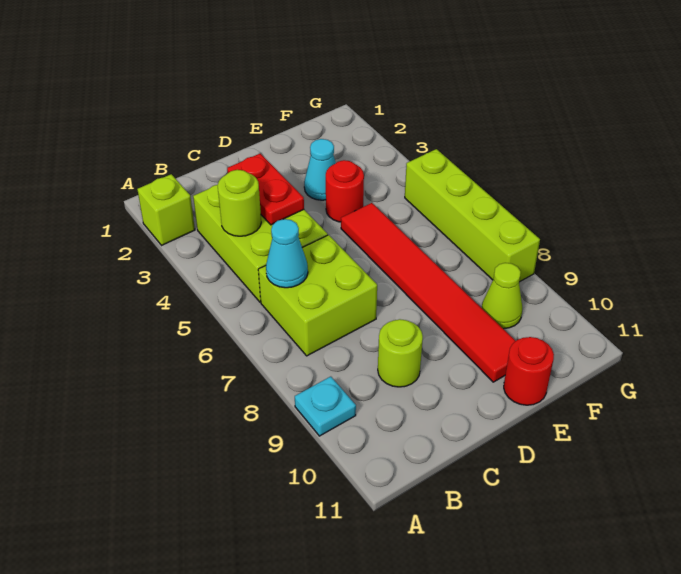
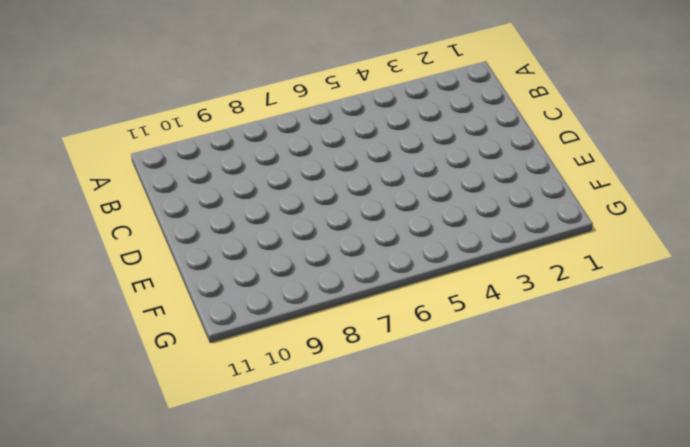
none -> lime brick A2 level 1
none -> cyan plate A9 level 1
none -> lime brick B3:C5 level 1

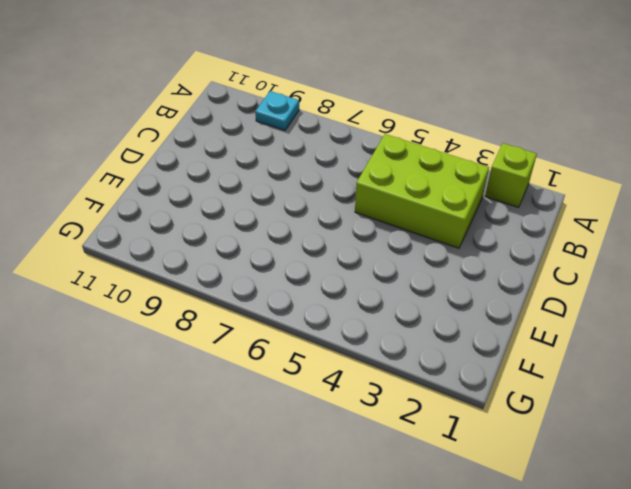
none -> lime brick B6:C7 level 1
none -> lime round brick C9 level 1
none -> cyan cone E3 level 1

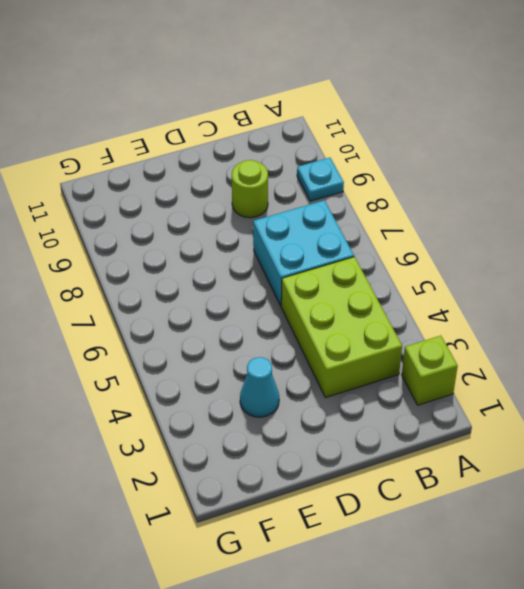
cyan brick B6:C7 level 1 -> lime brick B6:C7 level 1
none -> red round brick E4 level 1
none -> red tile E5:E10 level 1
none -> red round brick E11 level 1

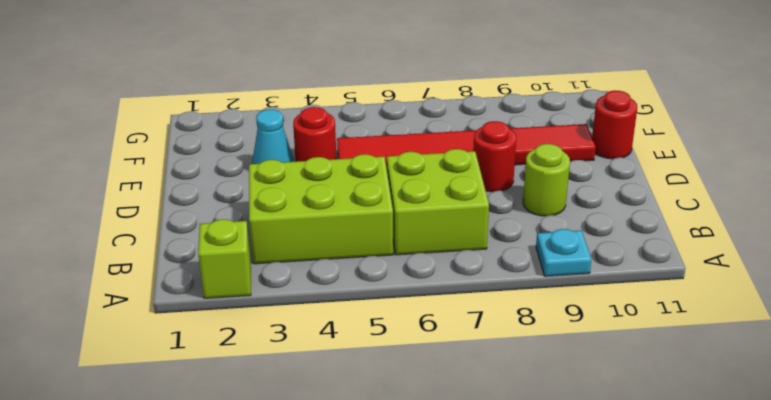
red round brick D8 level 1 -> none
none -> lime cone F9 level 1
none -> lime brick G5:G8 level 1
none -> lime round brick B4 level 2

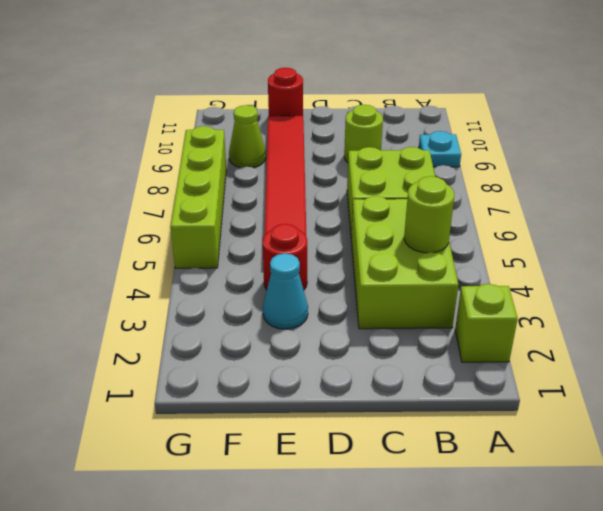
none -> cyan cone B6 level 2
none -> red plate C3:C4 level 2

